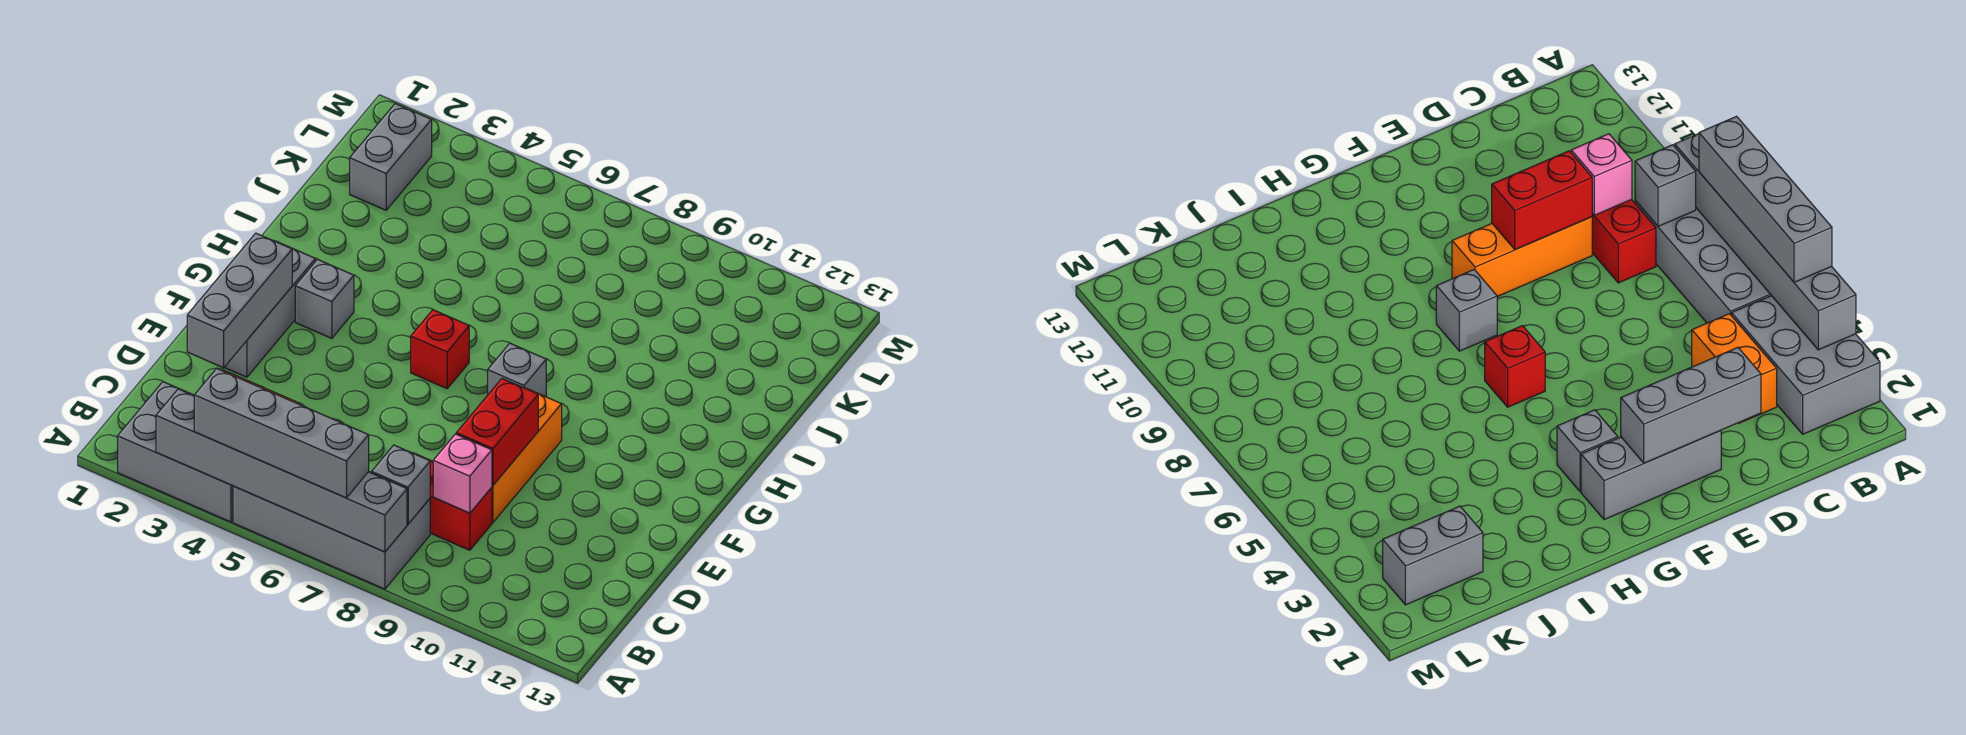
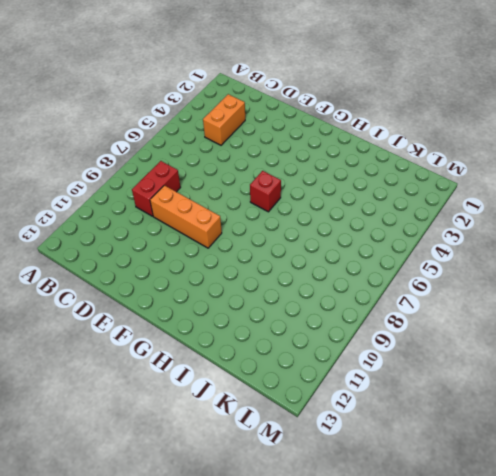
none -> grey brick A2:B4 level 1
none -> grey brick A5:B8 level 1
none -> grey brick E2:G2 level 1

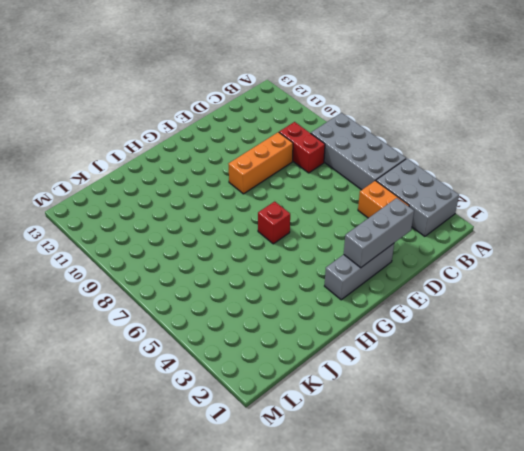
none -> grey brick G3 level 1
none -> grey brick G8 level 1
none -> grey brick K2:L2 level 1

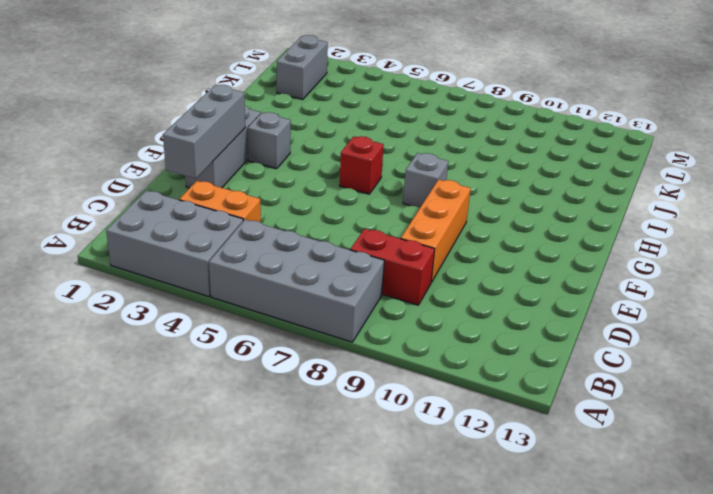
none -> grey brick A3:A8 level 2
none -> grey brick B8 level 2
none -> pink brick C9 level 2

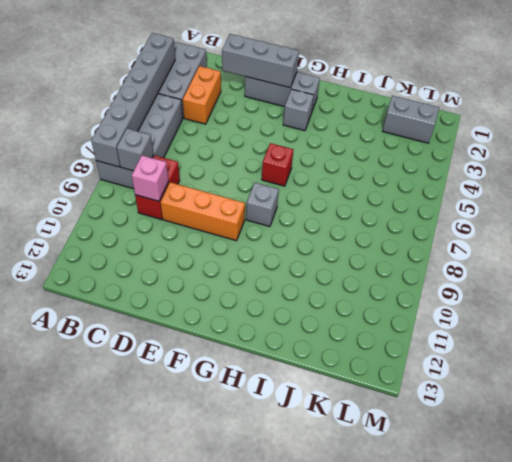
none -> red brick D9:E9 level 2
none -> grey brick A4:A7 level 3

